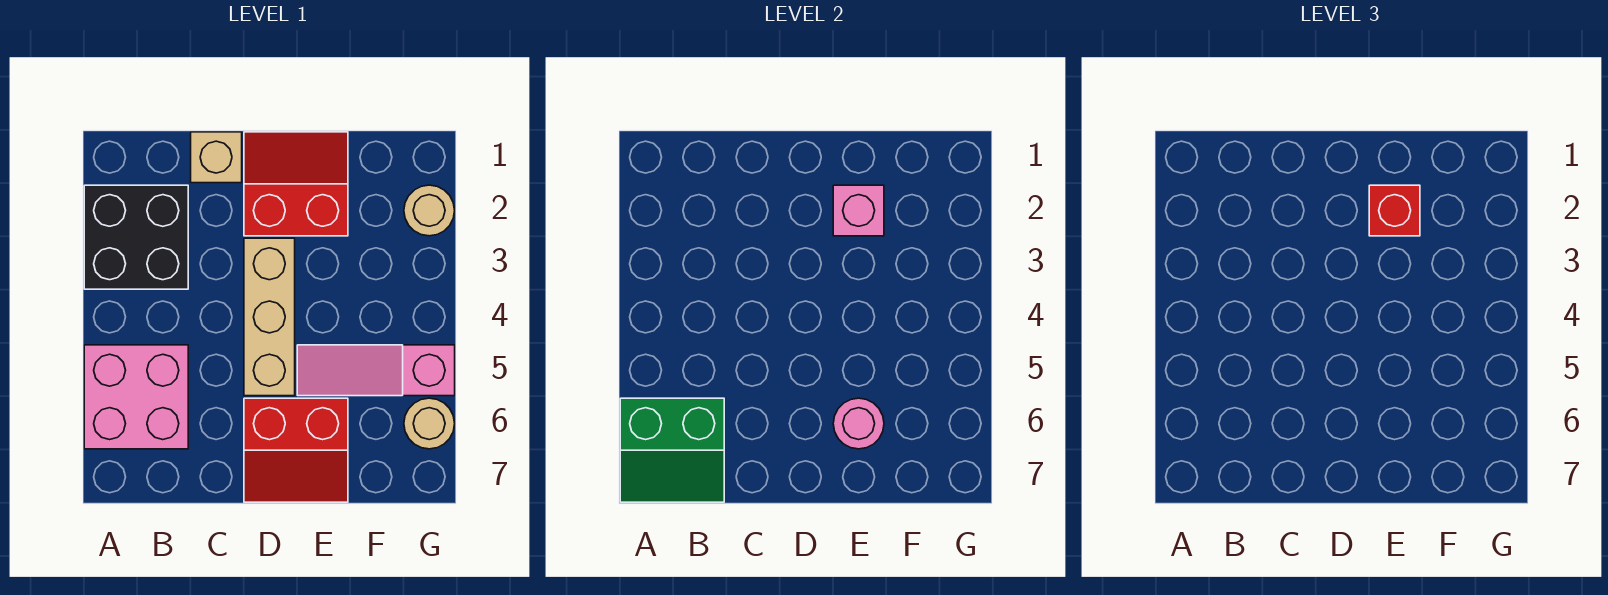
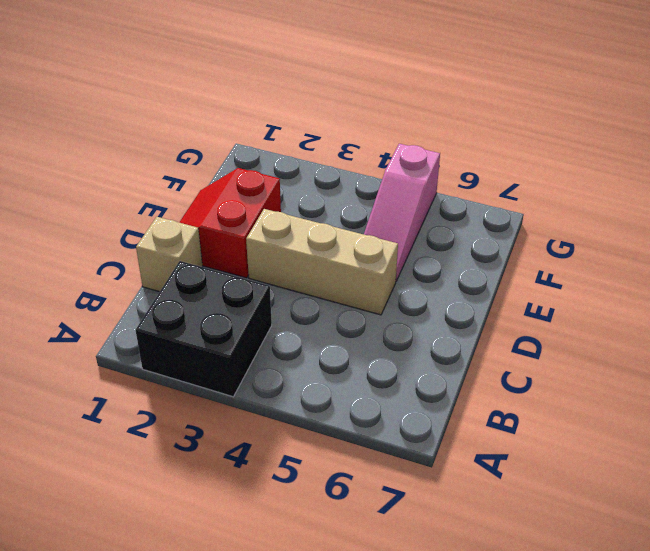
none -> pink brick A5:B6 level 1
none -> red slope D6:E7 level 1 top 6
none -> tan round brick G2 level 1

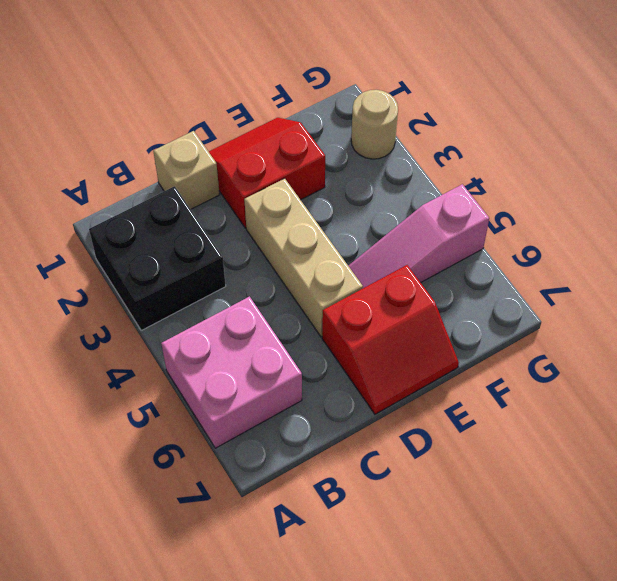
none -> tan round brick G6 level 1
none -> green slope A6:B7 level 2 top 6
none -> pink brick E2 level 2

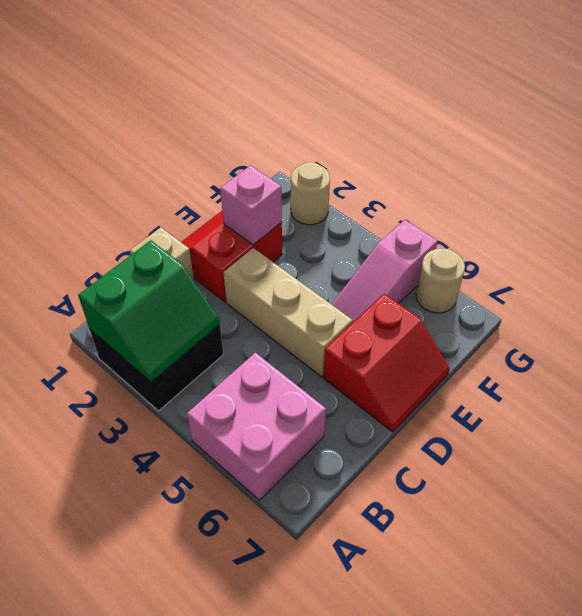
green slope A2:B3 level 2 top 2 -> green slope A6:B7 level 2 top 6
none -> pink round brick E6 level 2
none -> red brick E2 level 3

